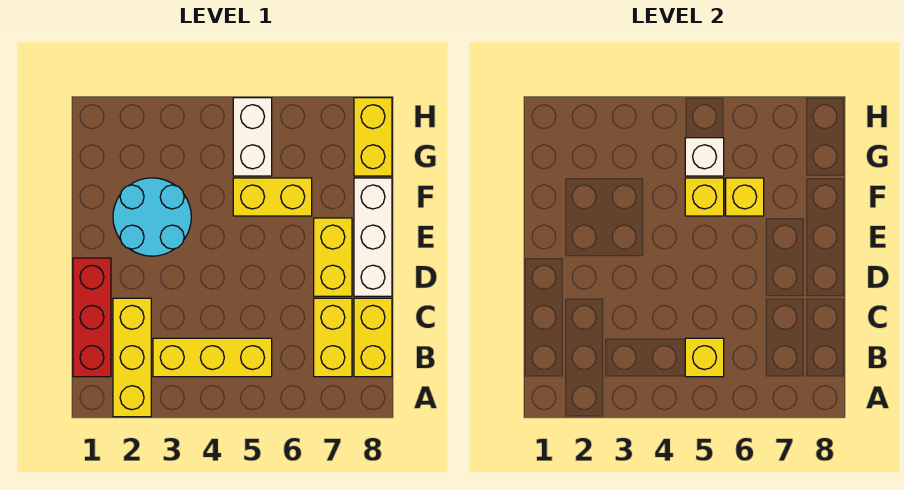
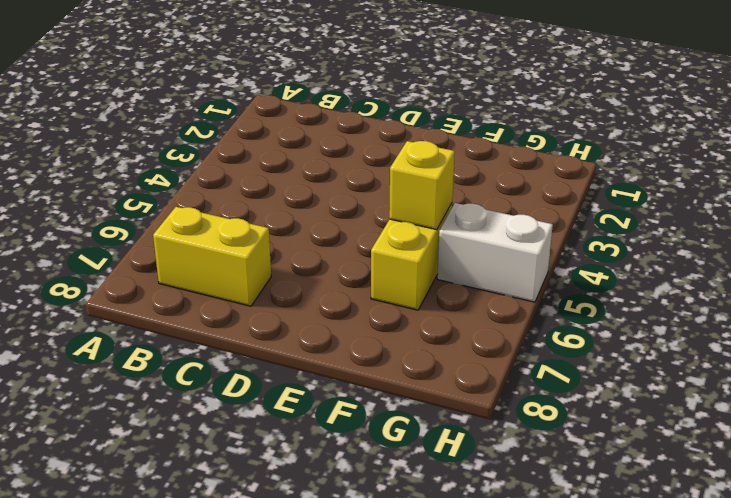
none -> yellow brick A2:C2 level 1
none -> red brick B1:D1 level 1
none -> yellow brick B3:B5 level 1

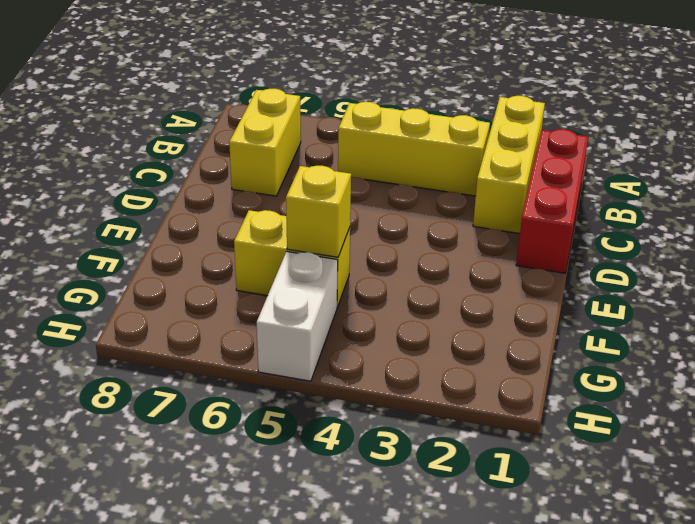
none -> yellow brick B8:C8 level 1
none -> yellow brick D7:E7 level 1
none -> white brick D8:F8 level 1

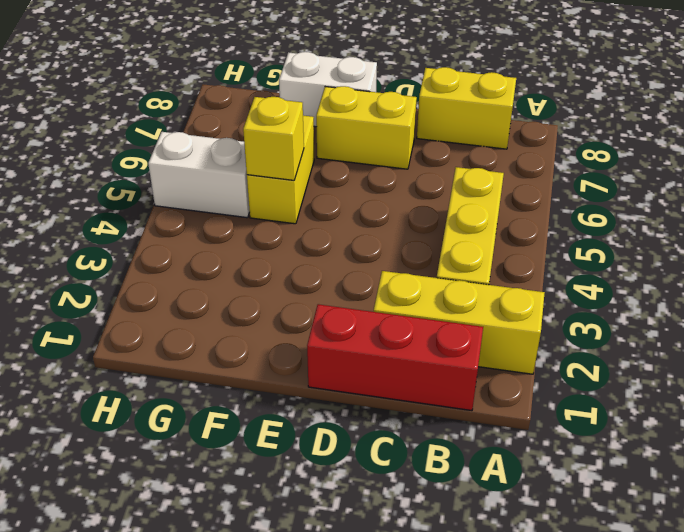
white brick E8:F8 level 1 -> white brick D8:F8 level 1
none -> yellow brick B7:C7 level 1
none -> cyan round brick E2:F3 level 1
none -> yellow brick G8:H8 level 1

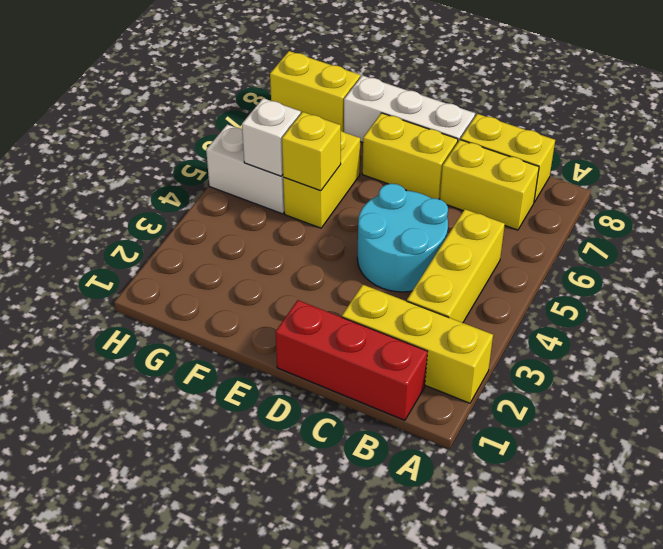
cyan round brick C4:D5 level 1 -> cyan round brick E2:F3 level 1
none -> yellow brick B5 level 2
none -> yellow brick F6 level 2

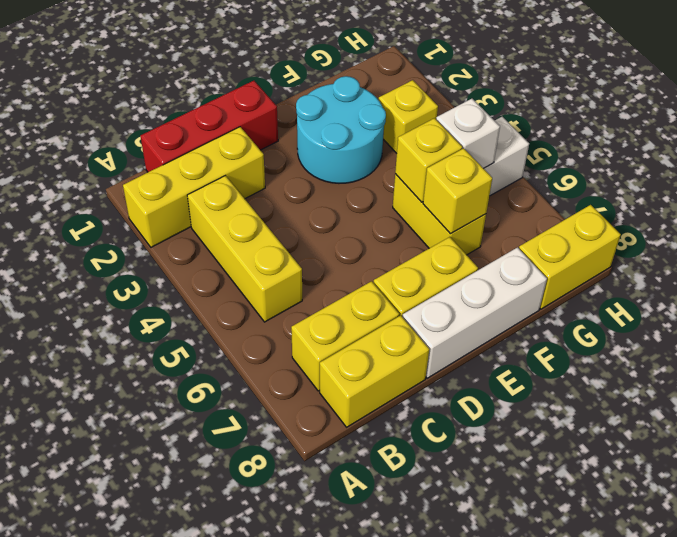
yellow brick G3 level 1 -> yellow brick B5 level 2

